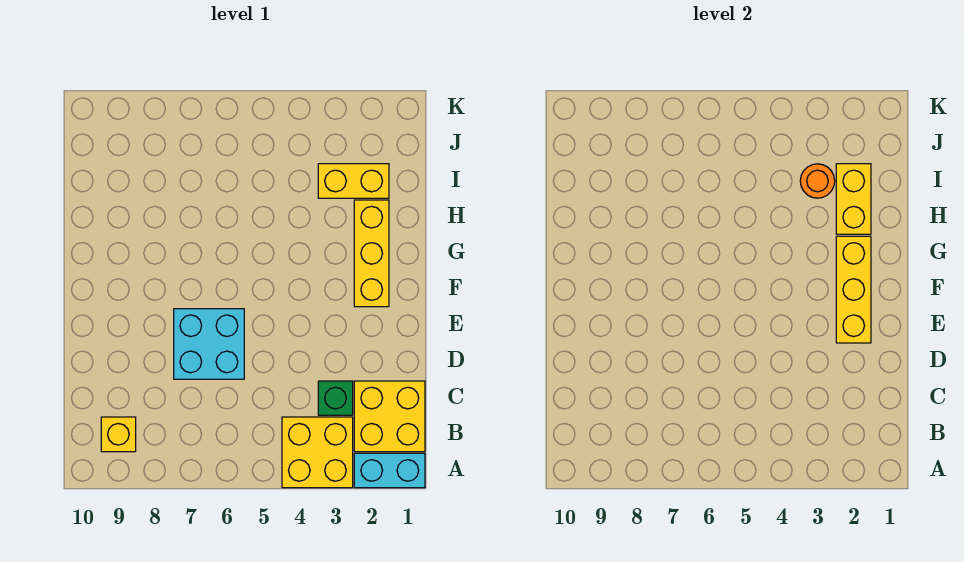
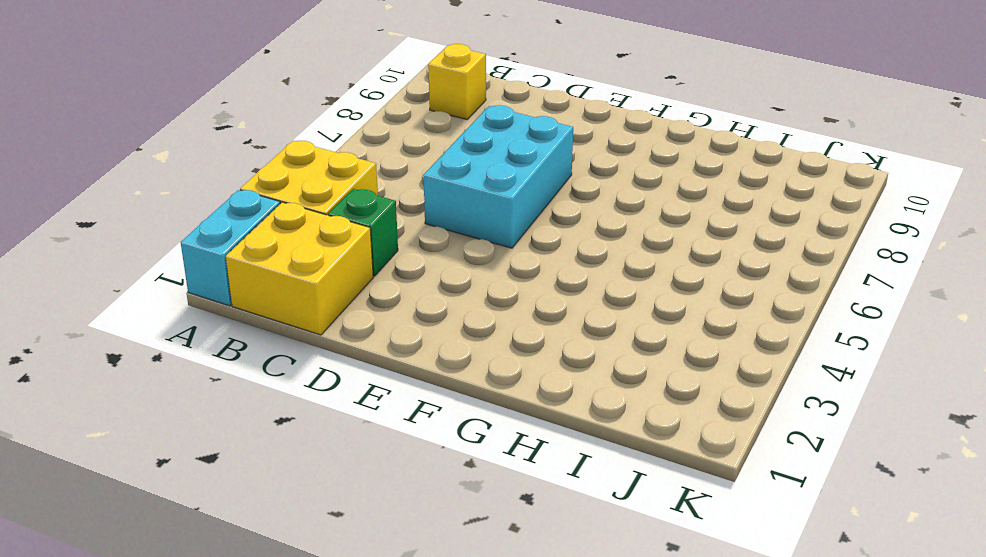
cyan brick D5:E7 level 1 -> cyan brick D6:E7 level 1
none -> yellow brick F2:H2 level 1
none -> yellow brick I2:I3 level 1

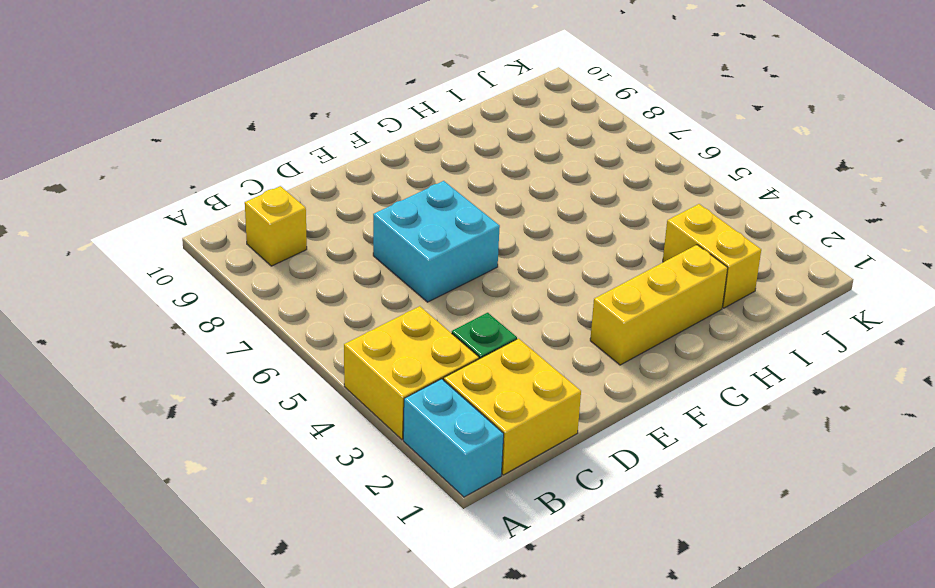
none -> yellow brick E2:G2 level 2
none -> yellow brick H2:I2 level 2

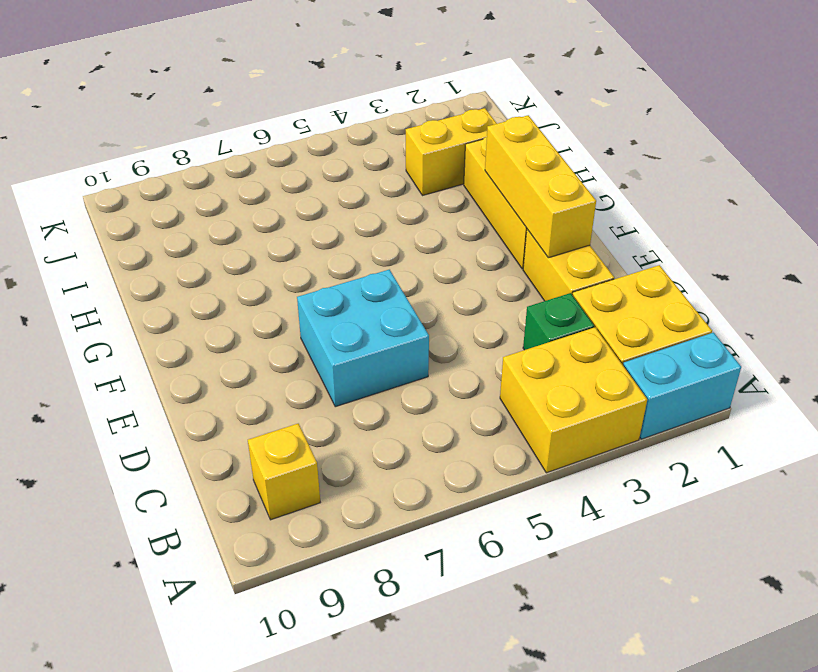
yellow brick D2:E2 level 1 -> yellow brick H2:I2 level 2
none -> orange round brick I3 level 2

